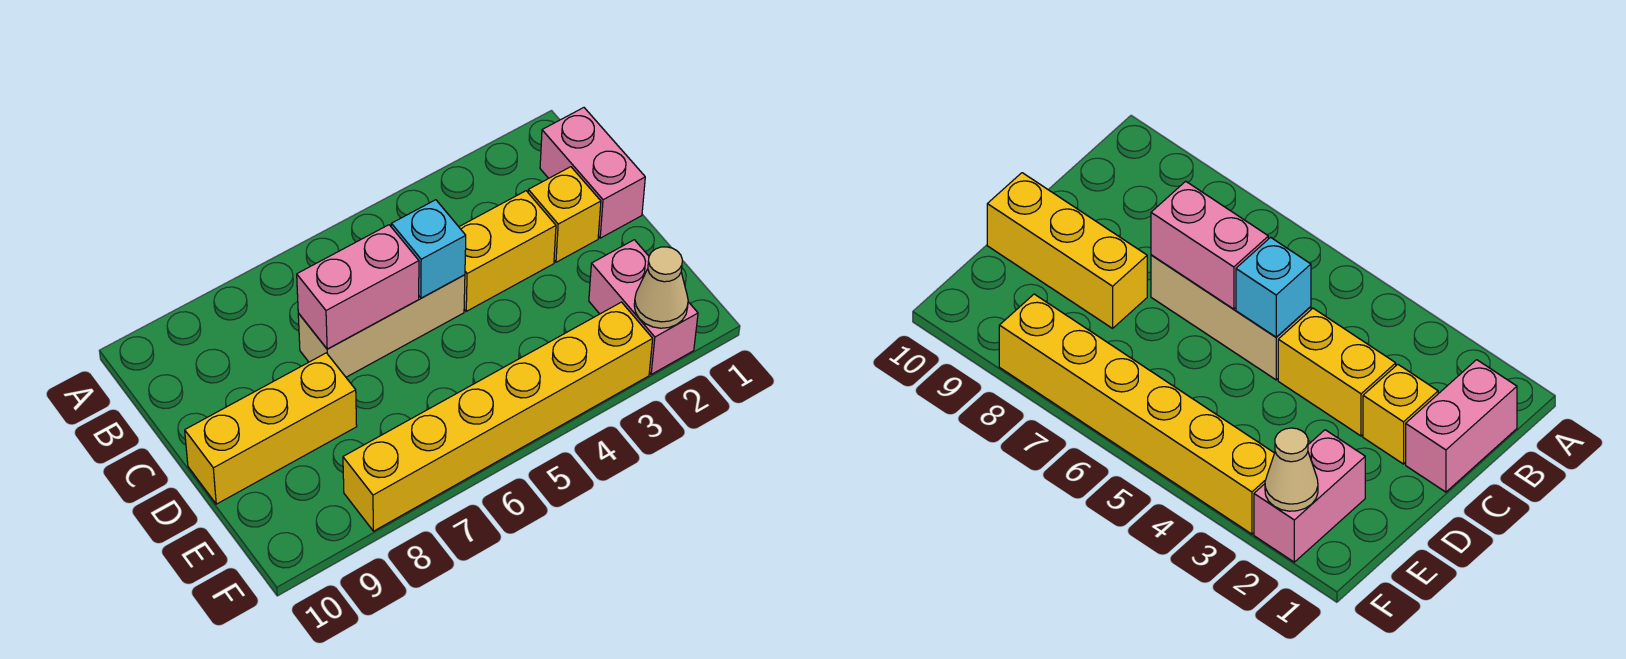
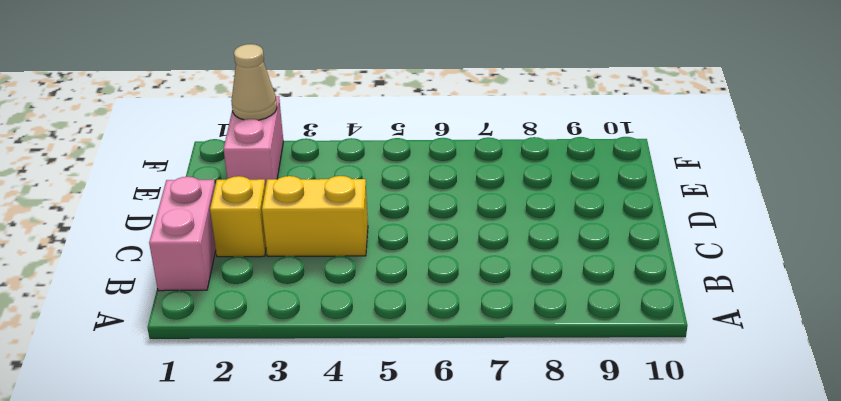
none -> tan brick C5:C7 level 1
none -> yellow brick D8:D10 level 1

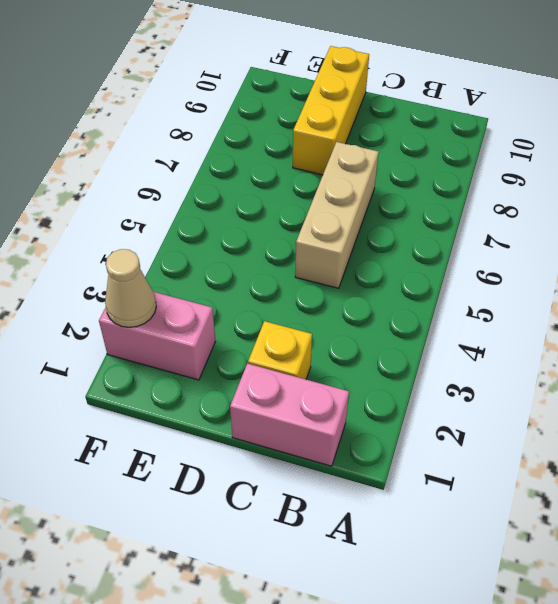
none -> yellow brick C3:C4 level 1
none -> yellow brick F3:F8 level 1

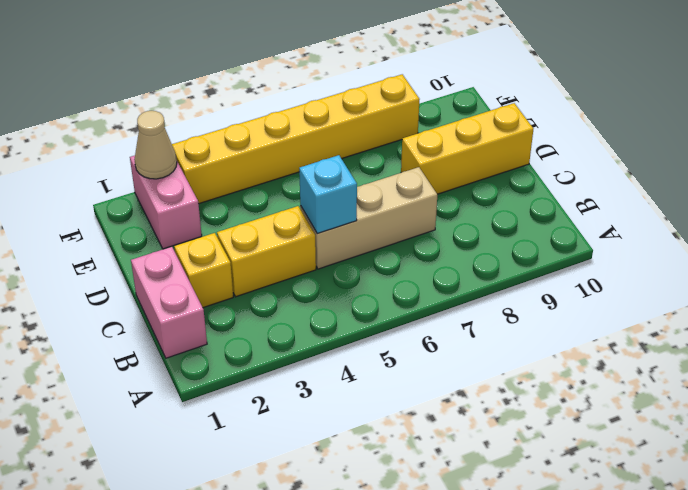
none -> pink brick C6:C7 level 2

